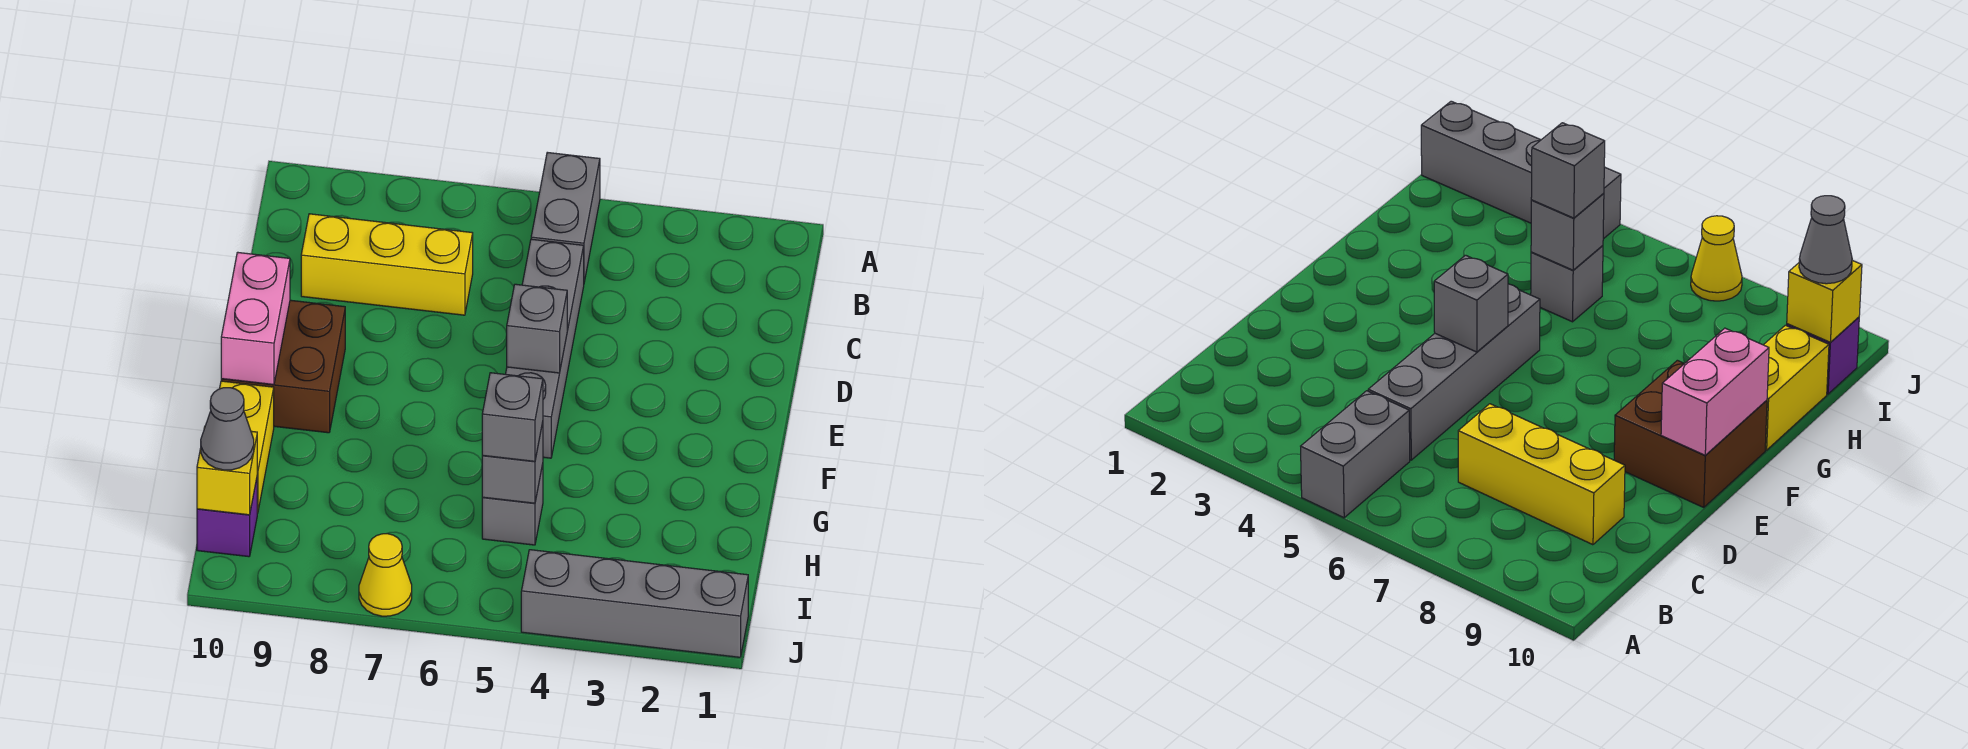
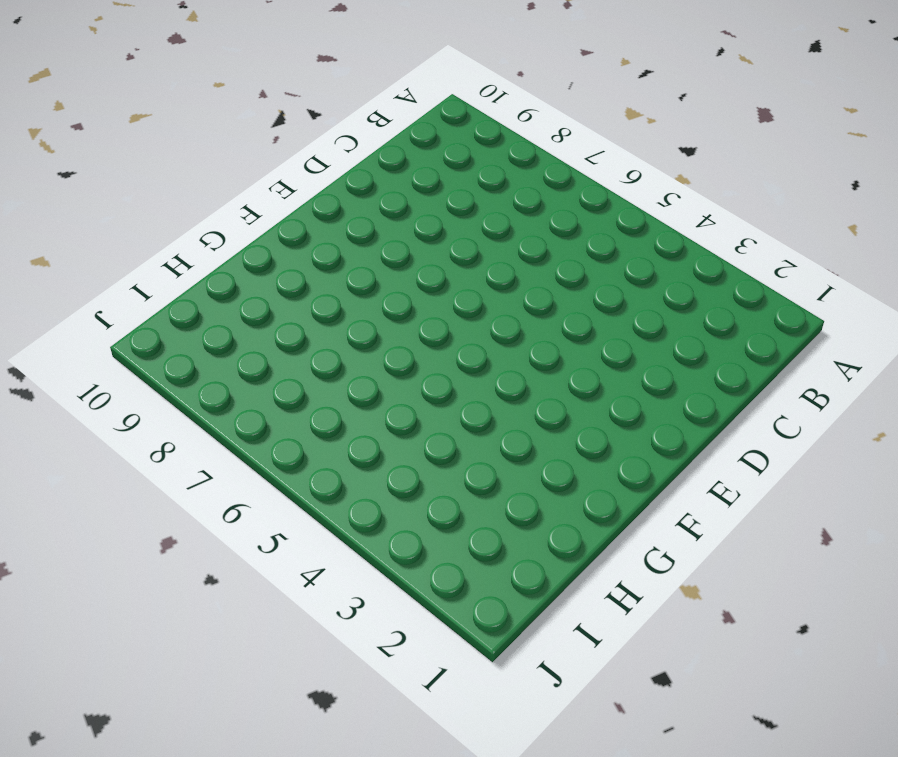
none -> grey brick A5:B5 level 1
none -> grey brick C5:F5 level 1
none -> yellow brick C7:C9 level 1

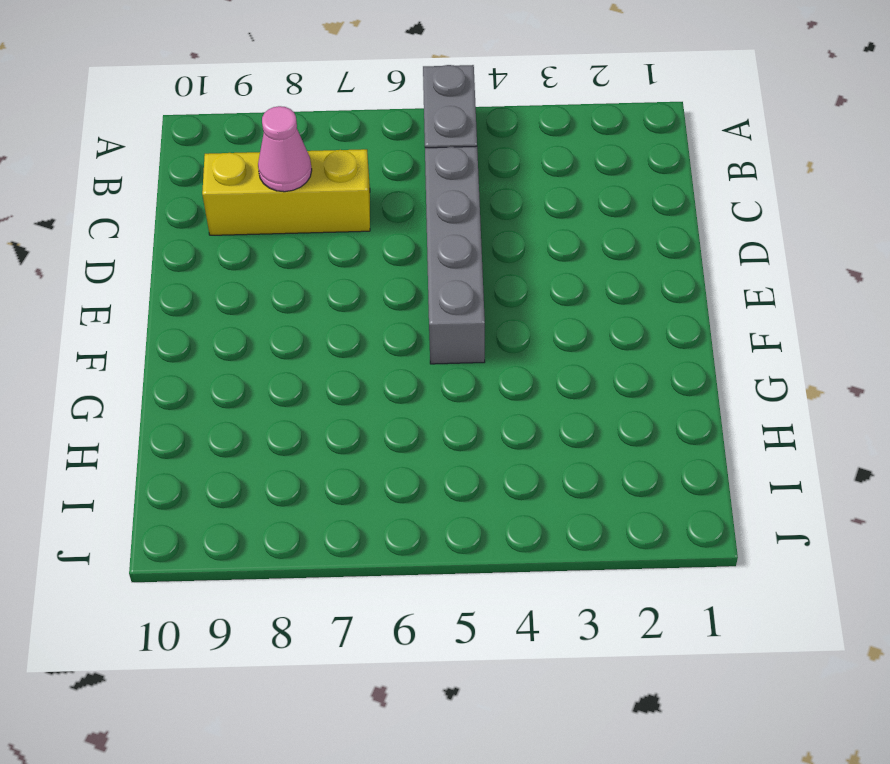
pink cone C8 level 2 -> none
none -> brown brick E9:F10 level 1
none -> yellow brick G10:H10 level 1
none -> grey brick H5 level 1

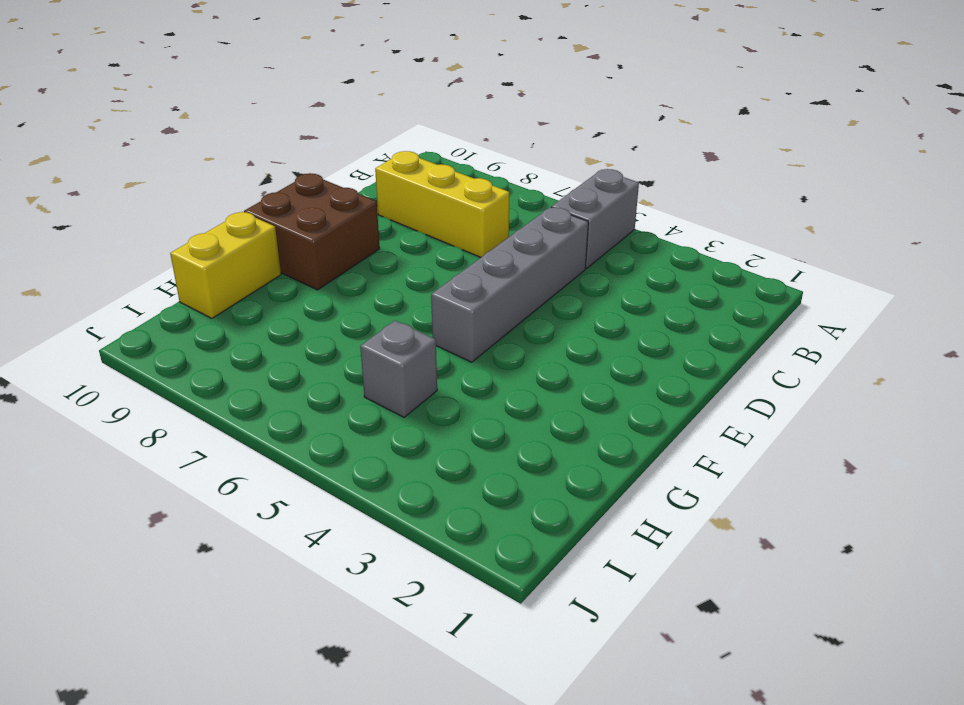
none -> purple brick I10 level 1
none -> grey brick J1:J4 level 1
none -> yellow cone J7 level 1

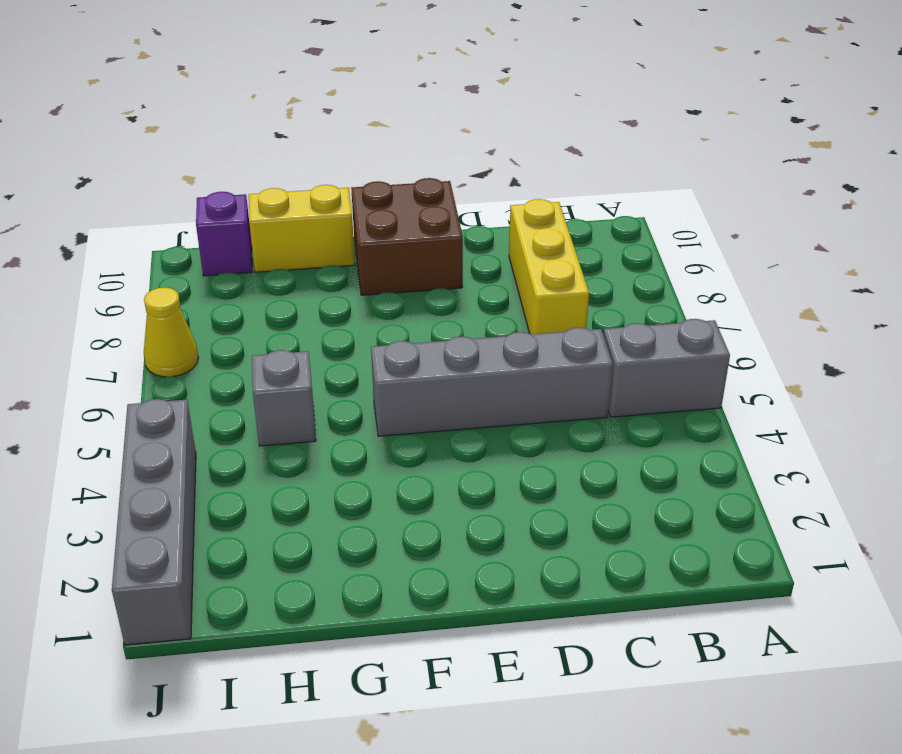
none -> grey brick E5 level 2
none -> pink brick E10:F10 level 2
none -> grey brick H5 level 2

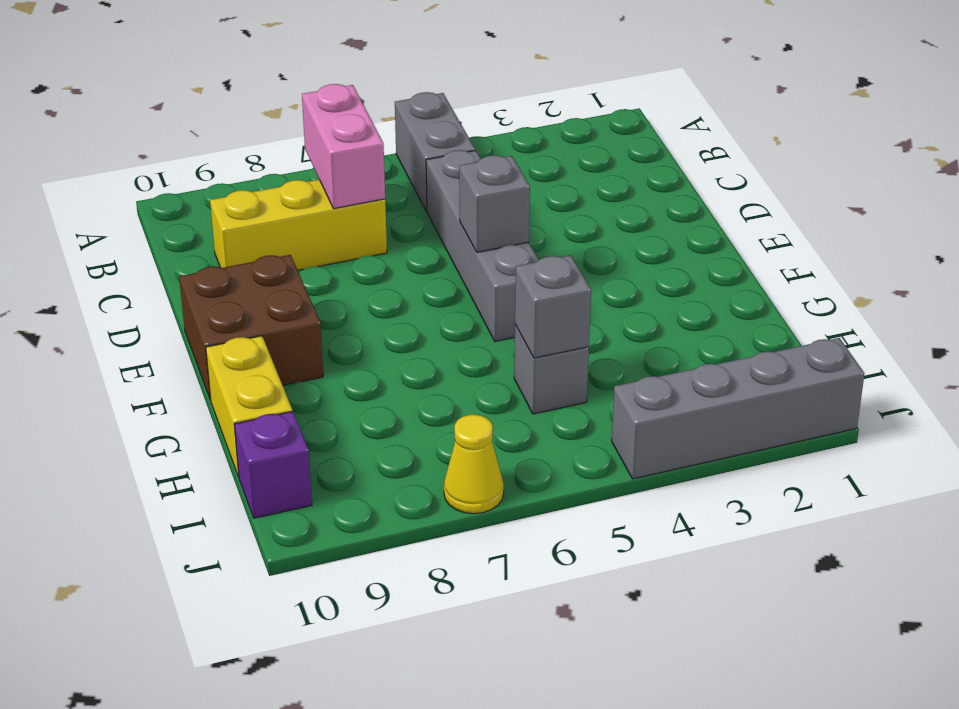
pink brick B7:C7 level 2 -> pink brick E10:F10 level 2
none -> yellow brick I10 level 2
none -> grey brick H5 level 3
none -> grey cone I10 level 3

